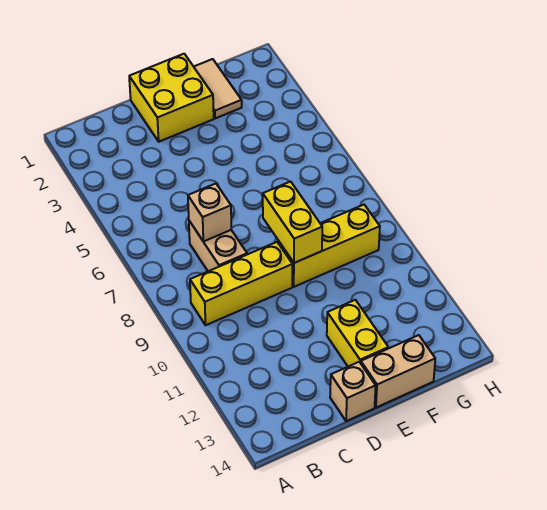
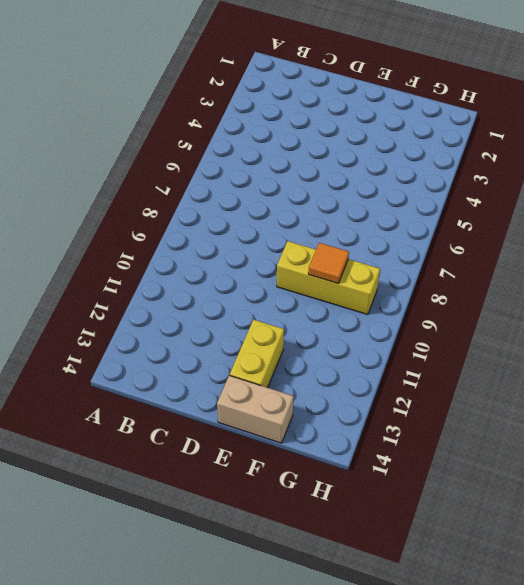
orange tile F9 level 2 -> none
none -> yellow brick B9:D9 level 1
none -> tan brick C7:C8 level 1

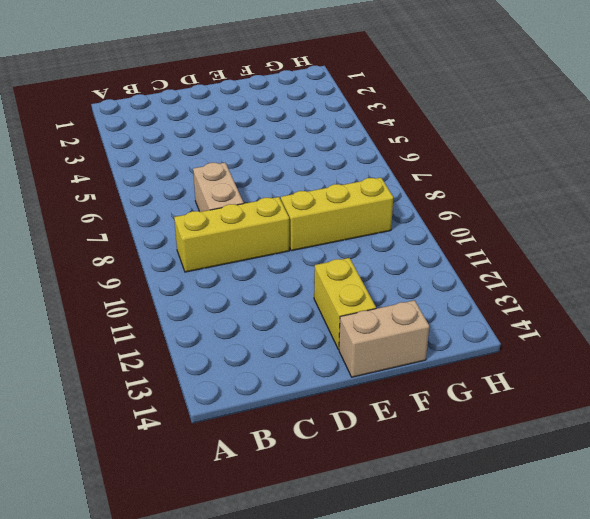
none -> yellow brick D1:E2 level 1
none -> tan brick D14 level 1

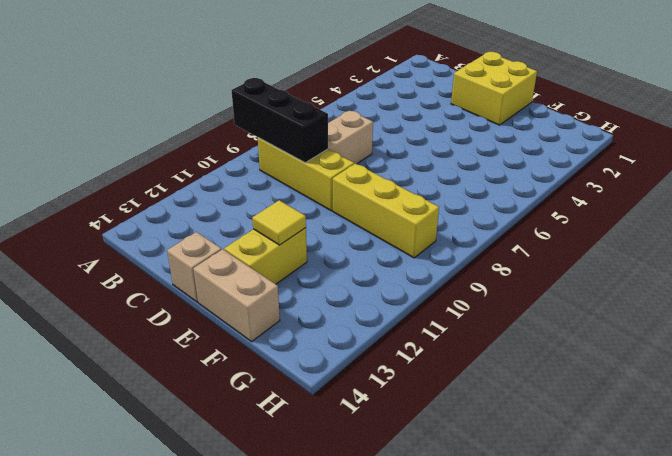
black brick A9:C9 level 2 -> none
yellow tile E12 level 2 -> none
none -> tan tile F1:F2 level 1
none -> tan brick C7 level 2

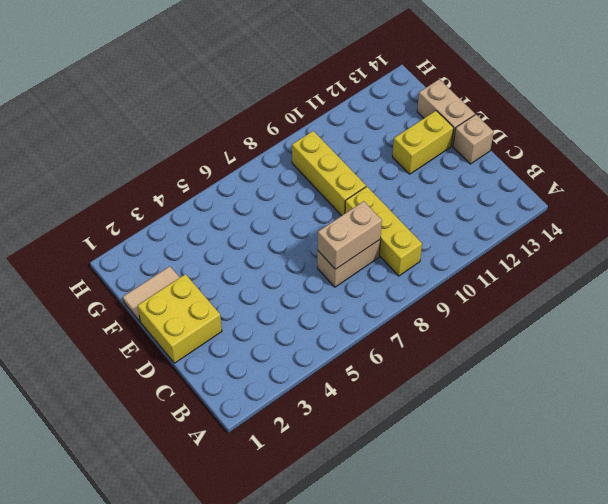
tan brick C7:C8 level 2 -> tan brick C7 level 2
none -> yellow brick E8:E9 level 2

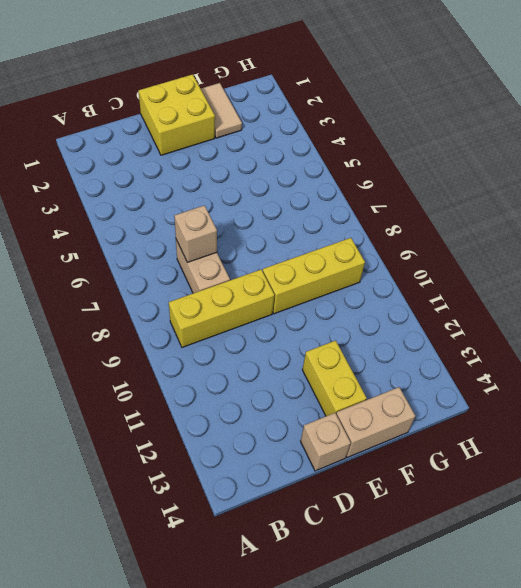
none -> yellow brick E8:E9 level 2

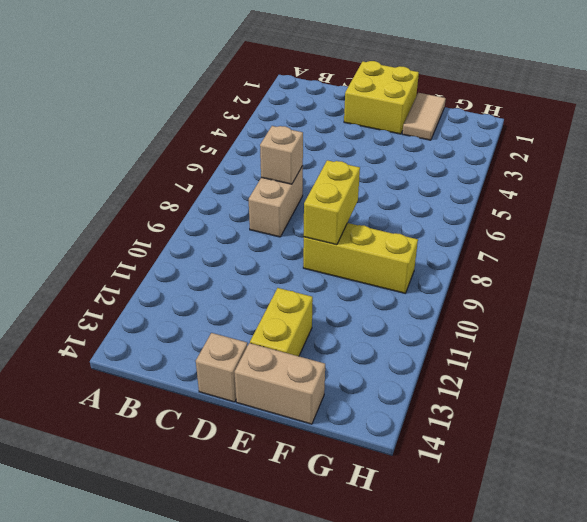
none -> yellow brick B9:D9 level 1

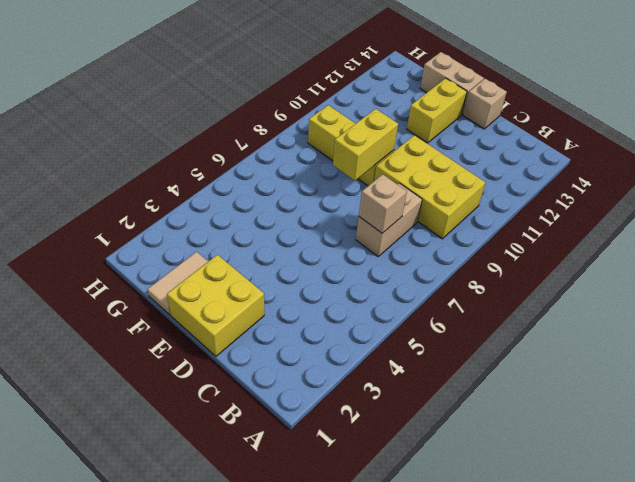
yellow brick B9:D10 level 1 -> yellow brick B9:D9 level 1

